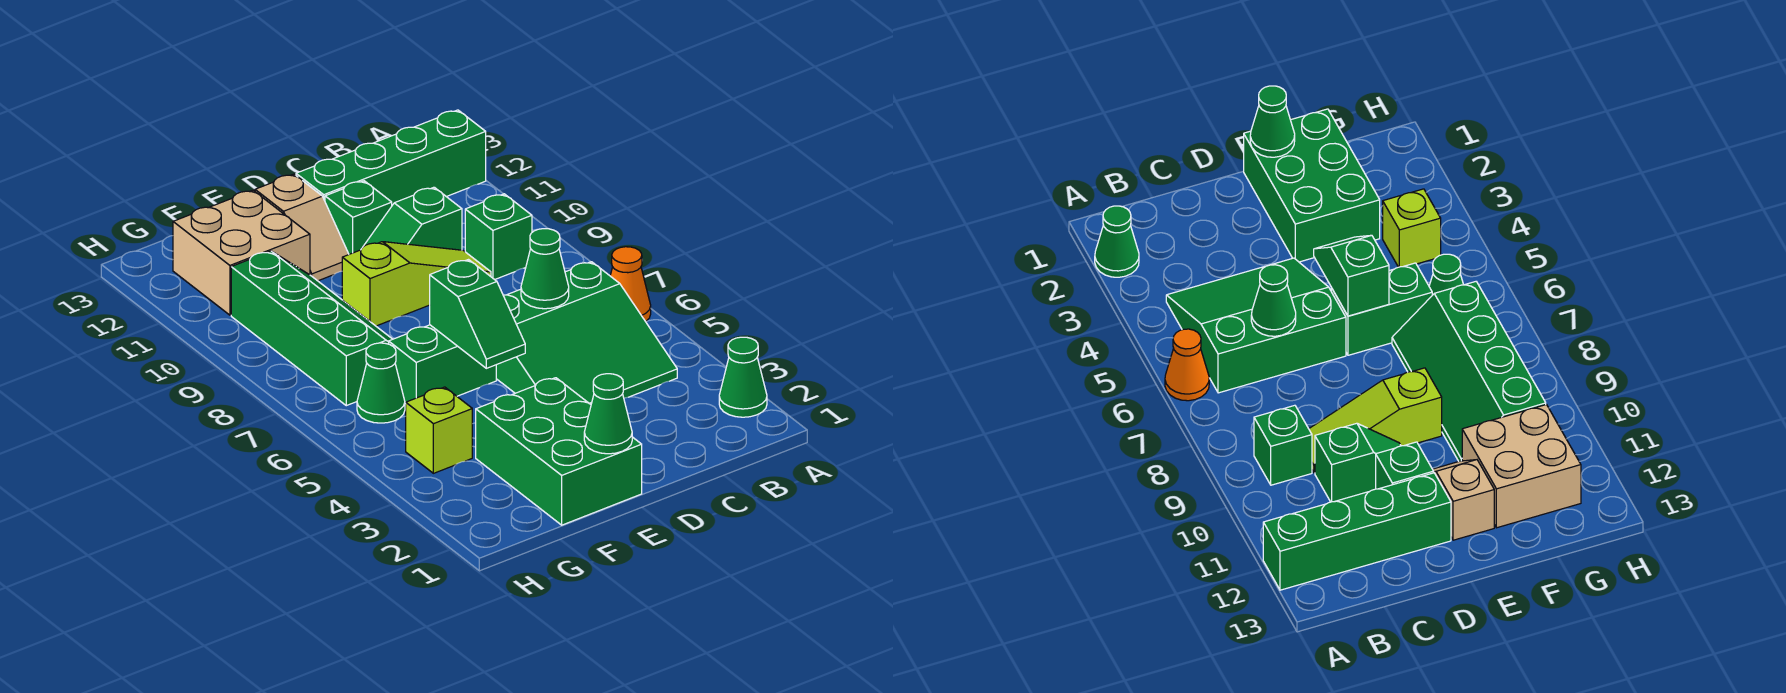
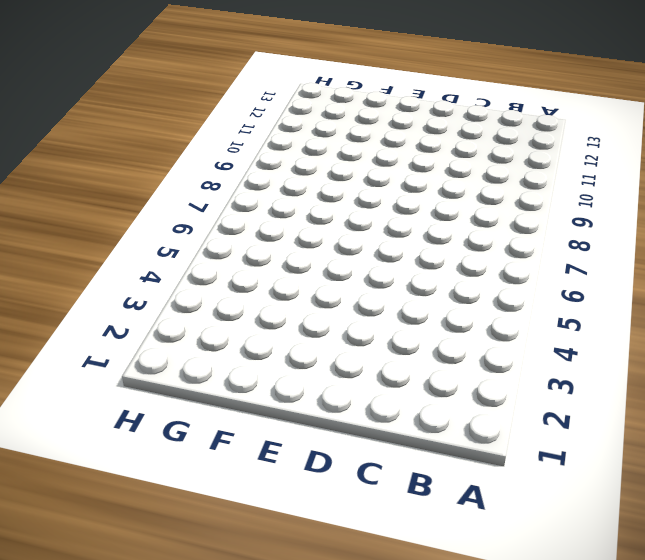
none -> green cone A2 level 1
none -> orange cone A6 level 1
none -> green brick A12:D12 level 1

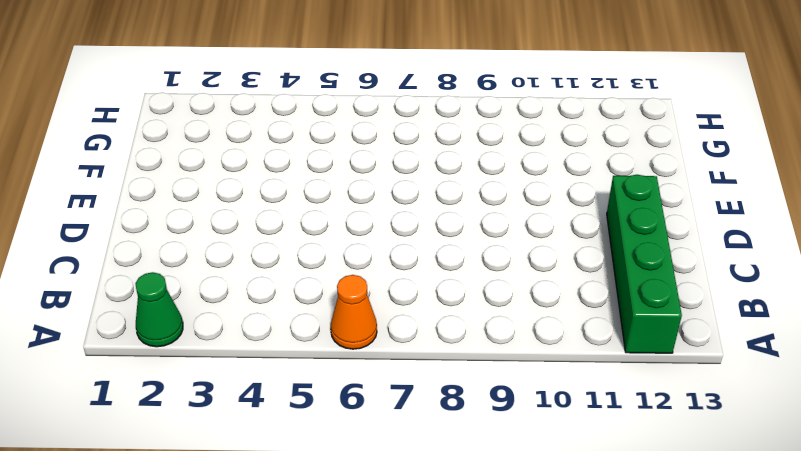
none -> green slope B4:D6 level 1 top 6
none -> green brick B9 level 1
none -> lime slope C9:E9 level 1 top E

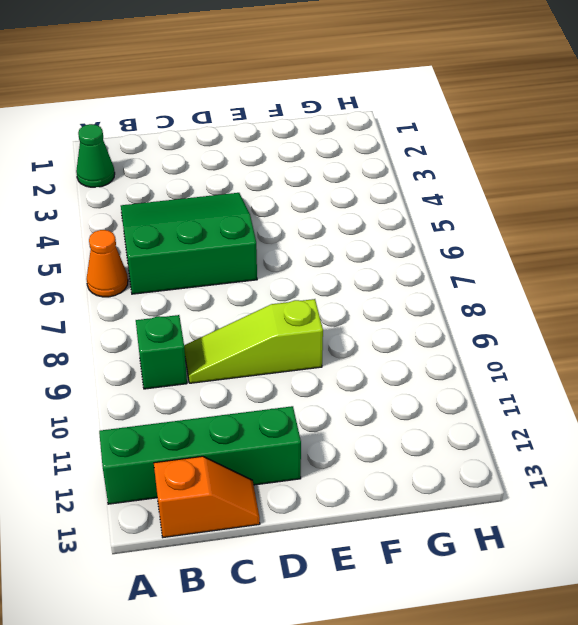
orange slope B13:C13 level 1 top B -> none
none -> green slope C10:D10 level 1 top C
none -> green brick D11 level 1
none -> green brick E1:F3 level 1

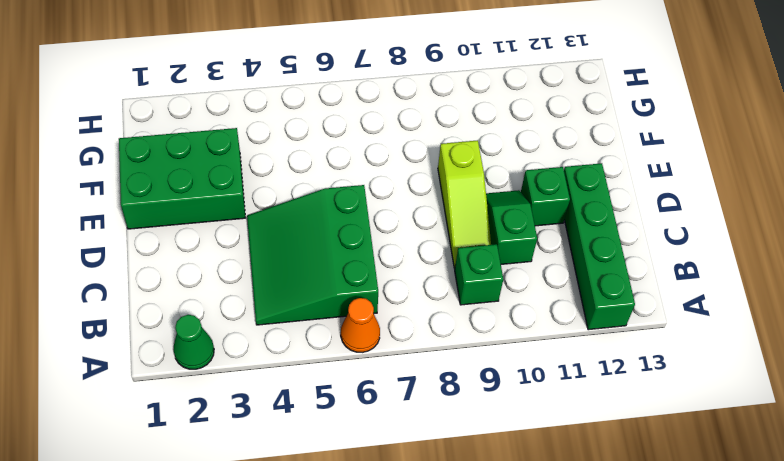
none -> green brick E6:F6 level 1
none -> tan slope E11:E12 level 1 top 12
none -> green slope F7:G10 level 1 top G

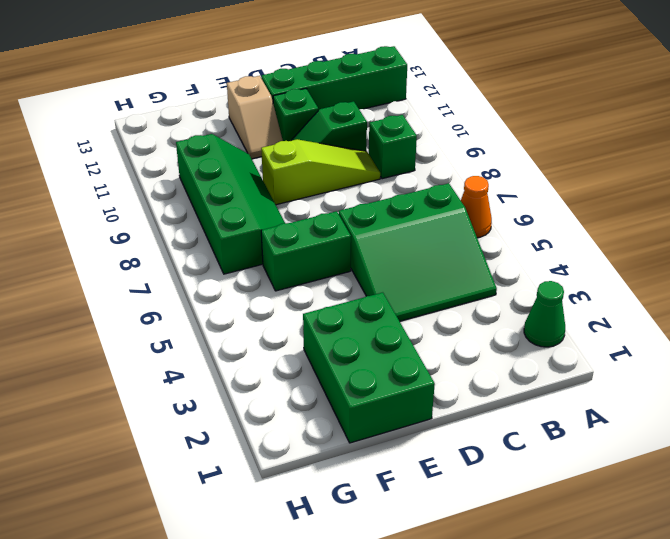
none -> tan brick F11:G12 level 1
none -> lime brick G4 level 1
none -> green cone G6 level 1

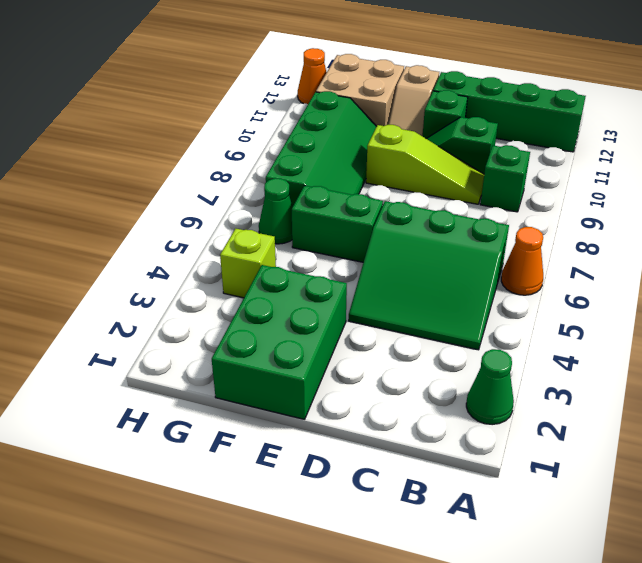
orange cone H12 level 1 -> none
none -> green cone C6 level 2
none -> green cone E1 level 2
none -> green slope E5:E6 level 2 top 6

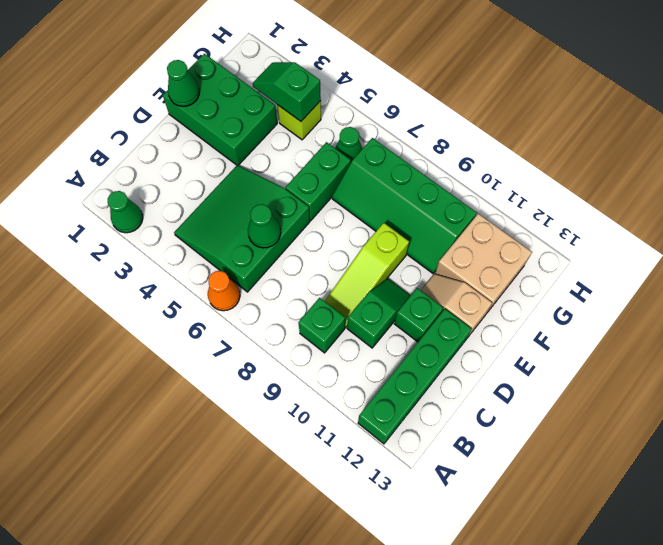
green slope G3:G4 level 2 top 4 -> green slope E5:E6 level 2 top 6

